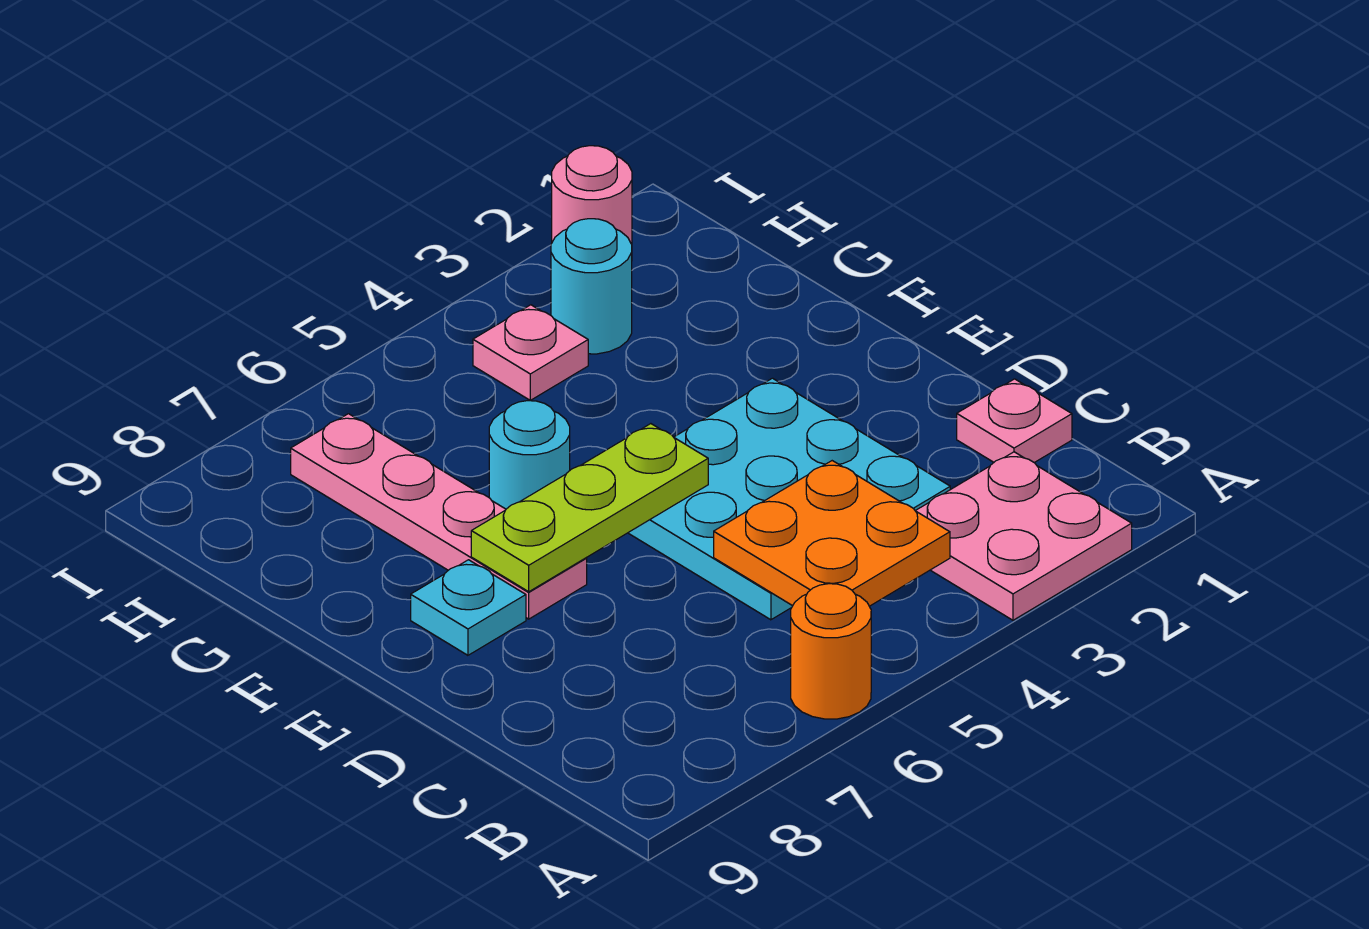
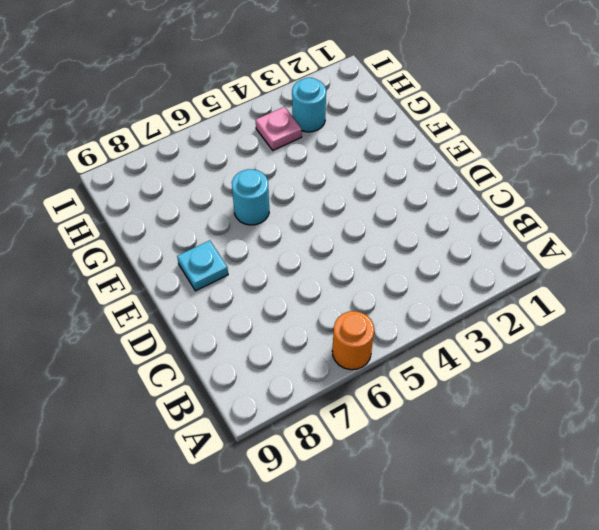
none -> pink plate A2:B3 level 1
none -> pink plate C1 level 1
none -> cyan plate C3:E5 level 1

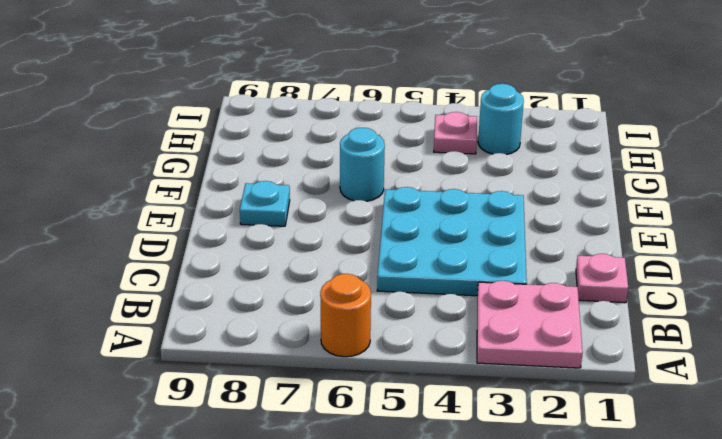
none -> pink plate E7:H7 level 1
none -> pink round brick I2 level 1
none -> orange plate B4:C5 level 2

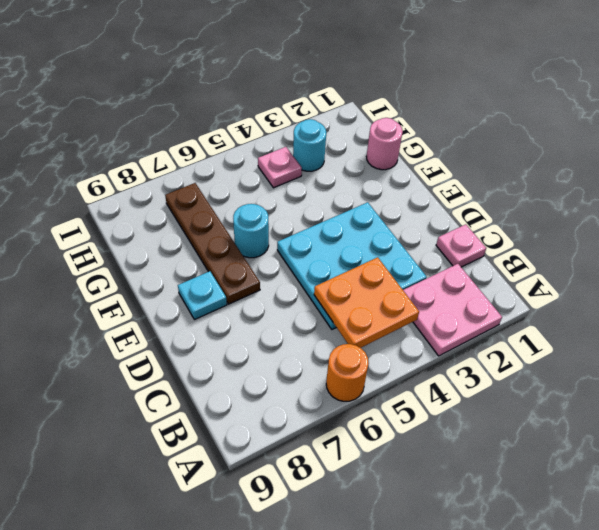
brown plate E7:H7 level 1 -> pink plate E7:H7 level 1
pink round brick G1 level 1 -> pink round brick I2 level 1
none -> lime plate E5:E7 level 2

